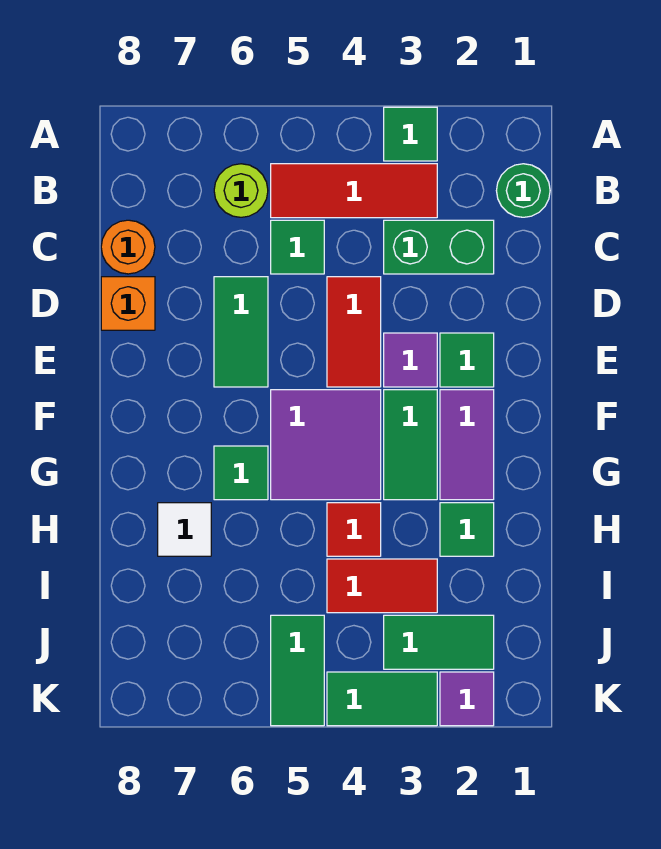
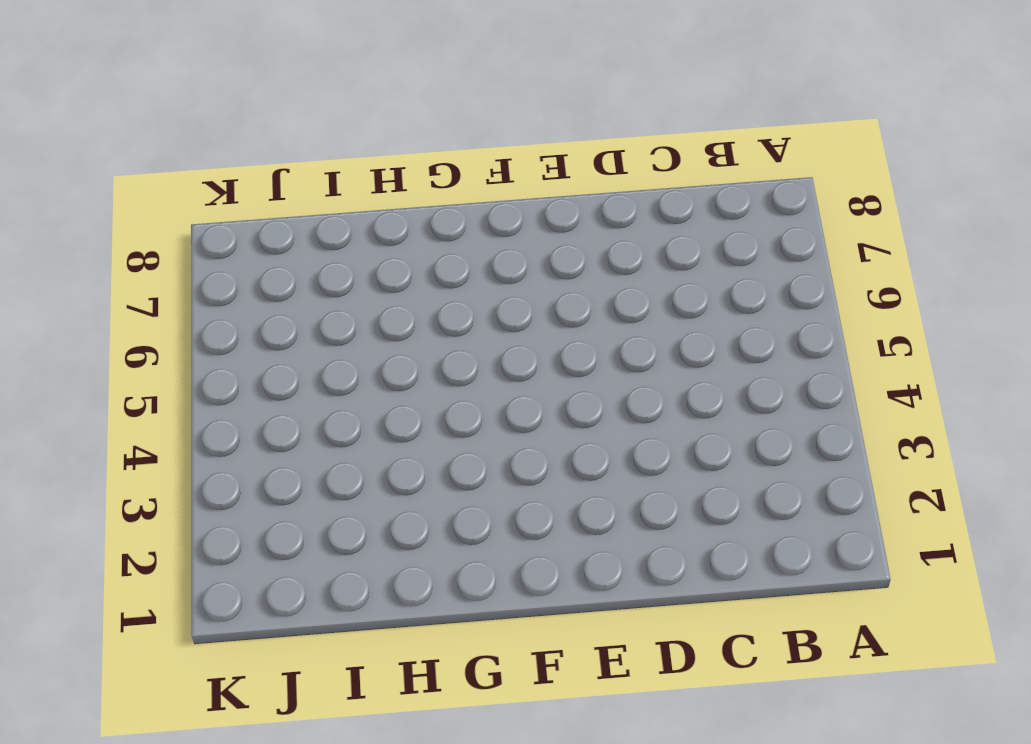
none -> green tile A3 level 1
none -> green round brick B1 level 1
none -> red tile B3:B5 level 1

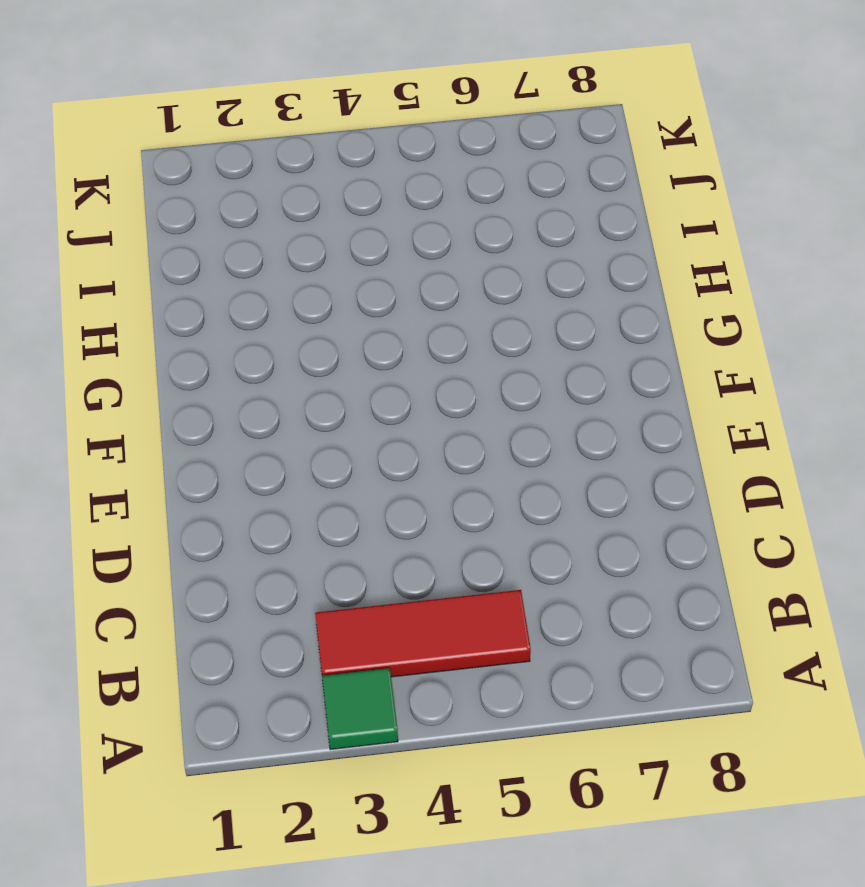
none -> green round brick B1 level 1
none -> lime round brick B6 level 1
none -> green brick C2:C3 level 1

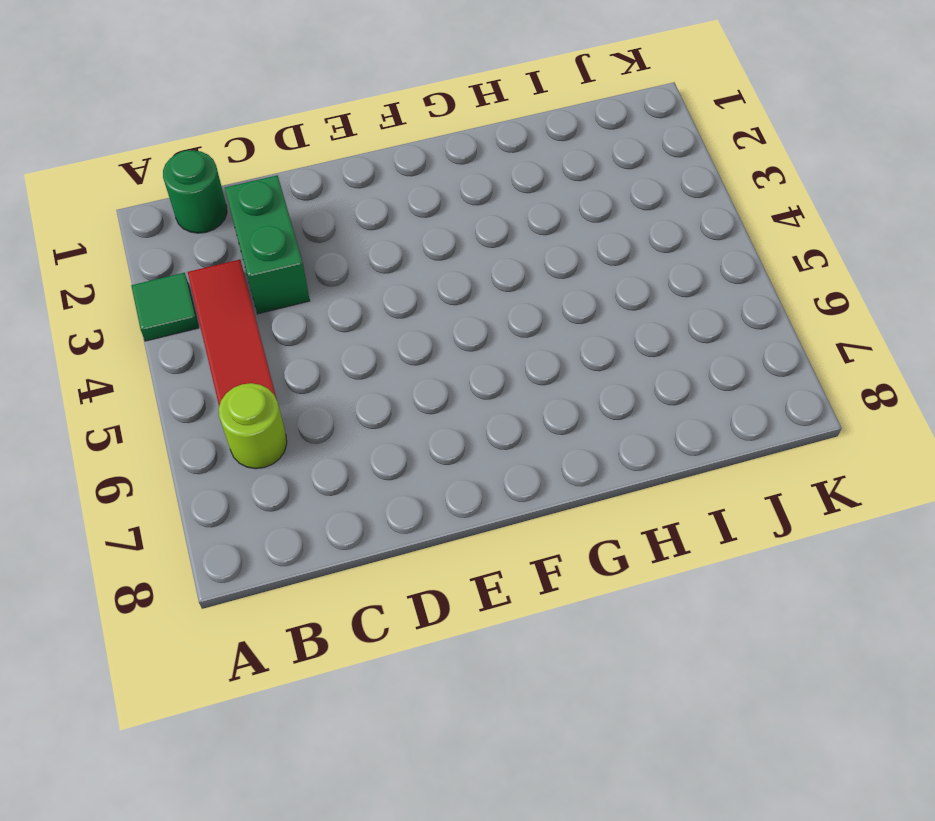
none -> green tile C5 level 1
none -> orange round brick C8 level 1
none -> red tile D4:E4 level 1

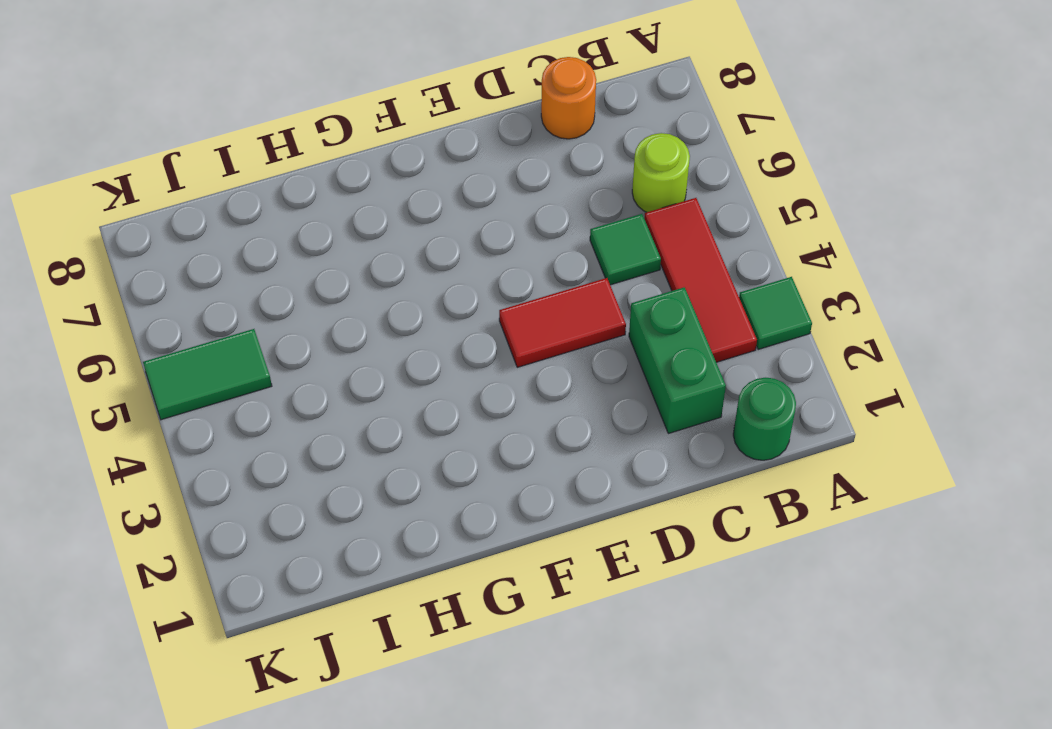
none -> green tile D6:E6 level 1
none -> orange brick D8 level 1
none -> green tile E2 level 1

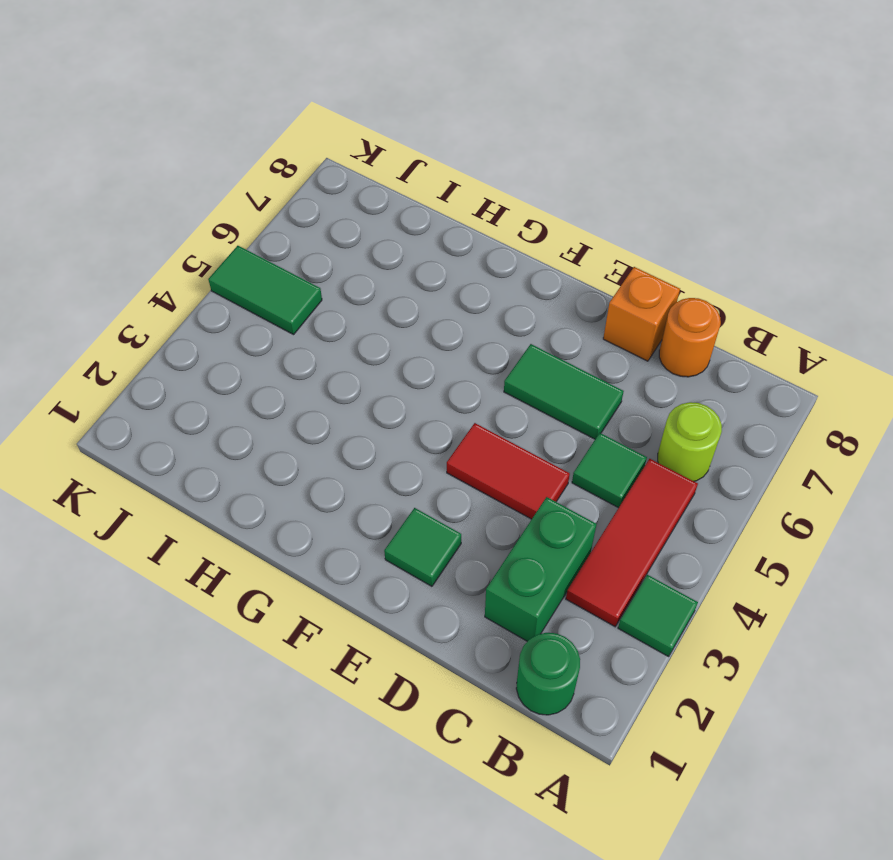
none -> purple tile E3 level 1
none -> purple tile F2:G2 level 1
none -> green tile F3:G3 level 1

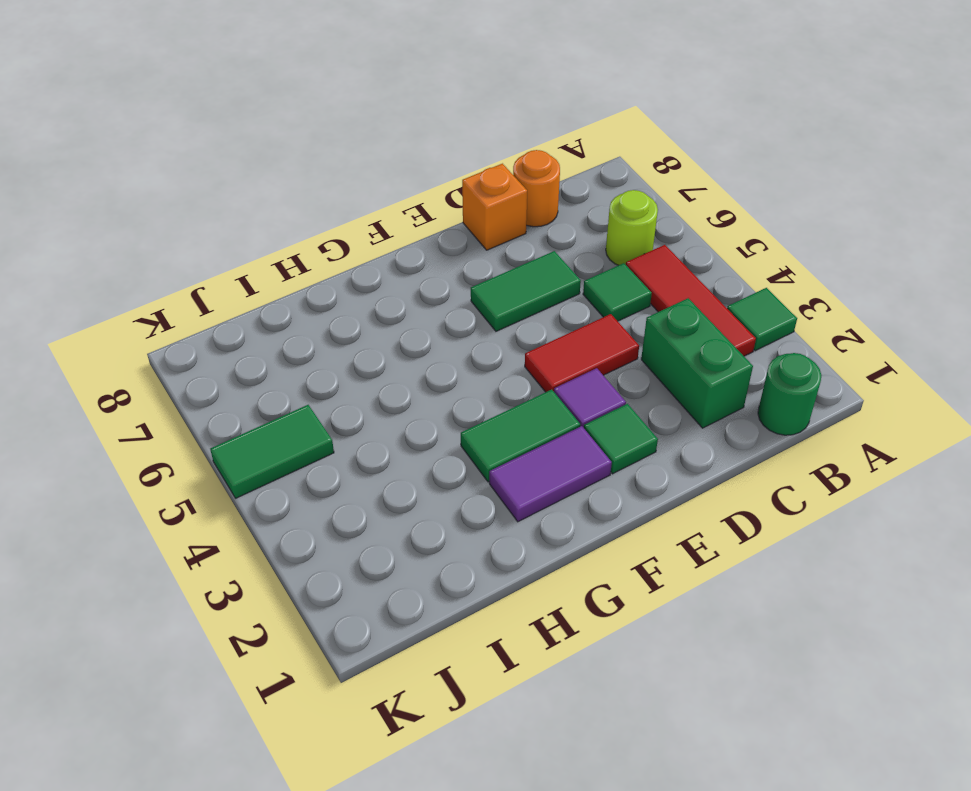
none -> purple tile F4:G5 level 1
none -> green tile G6 level 1
none -> green tile H2 level 1

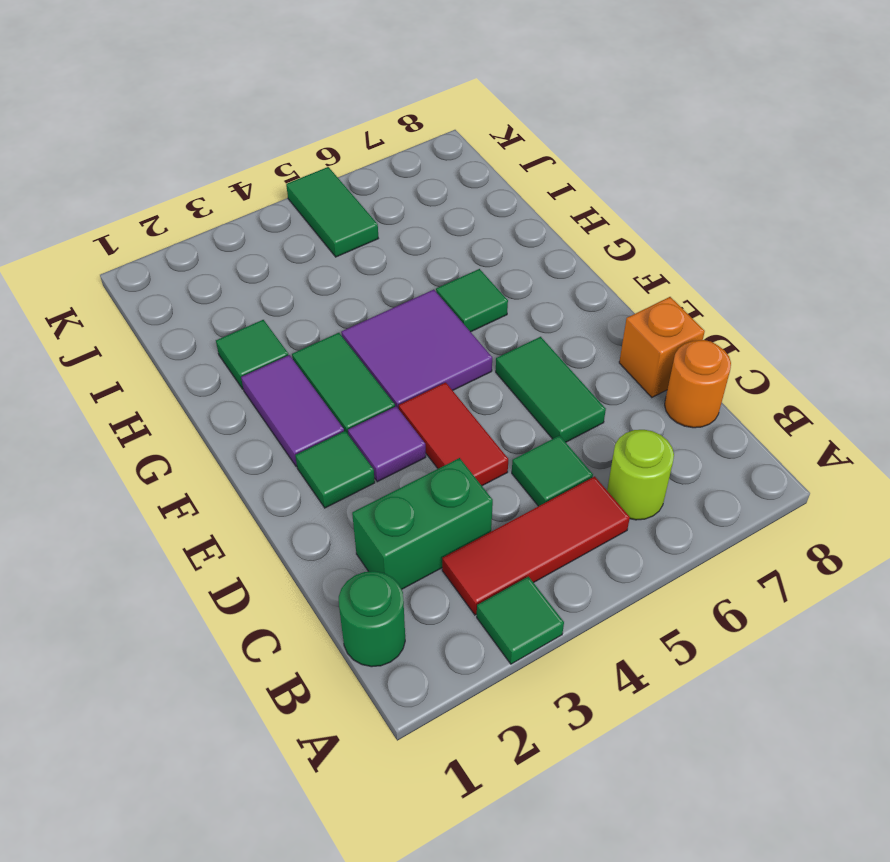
none -> red tile H4 level 1
none -> white tile H7 level 1
none -> red tile I3:I4 level 1

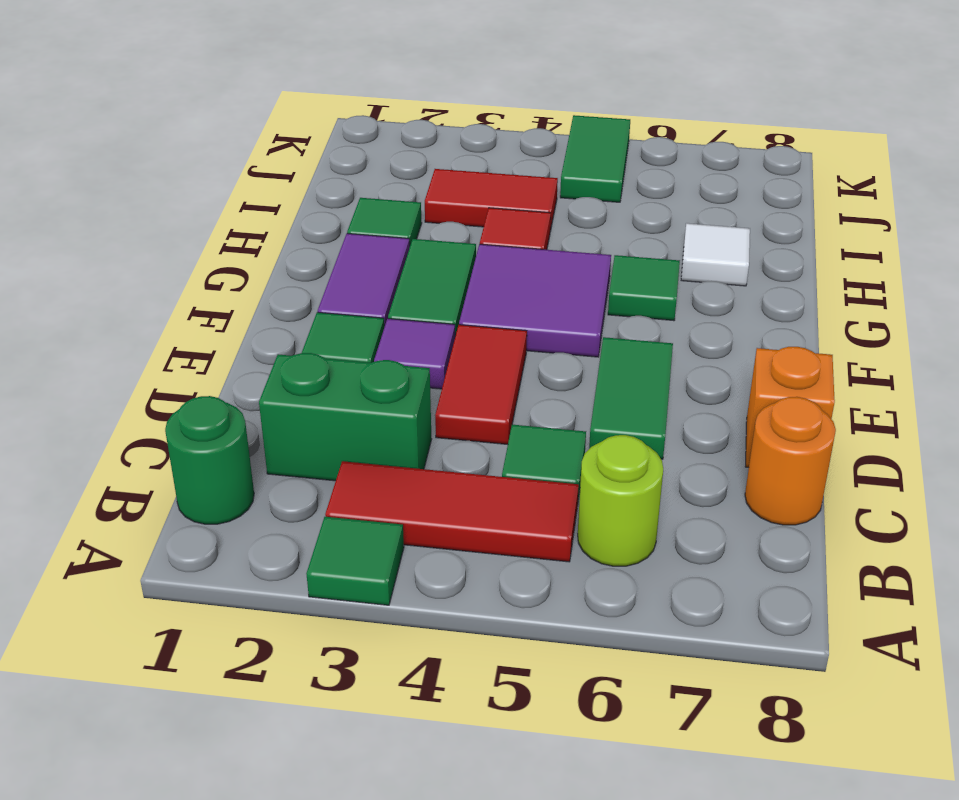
none -> green tile J2:J3 level 1
none -> purple tile K2 level 1
none -> green tile K3:K4 level 1

